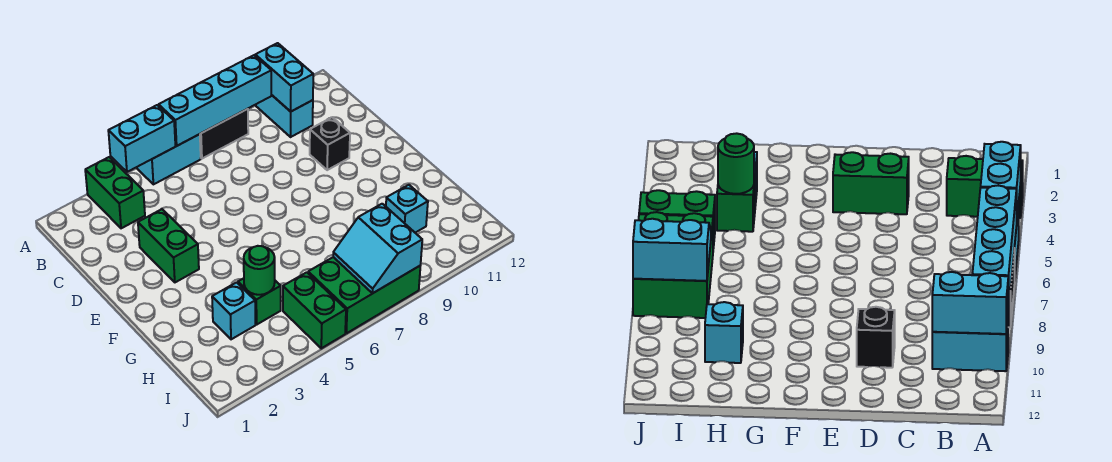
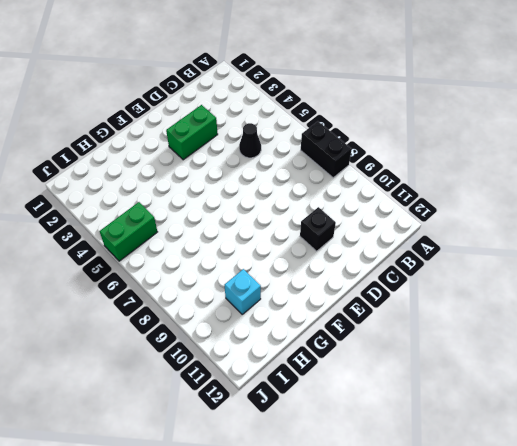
black cone C5 level 1 -> none
none -> green brick A3:B3 level 1
none -> cyan brick A5:A6 level 1
none -> cyan brick A10:B10 level 1

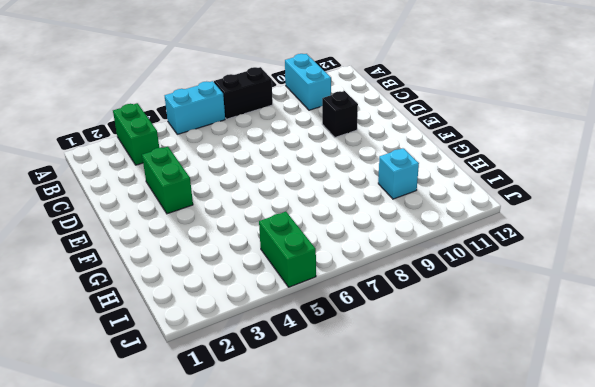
none -> cyan brick H3 level 1
none -> green brick H4 level 1
none -> green brick I6:J8 level 1

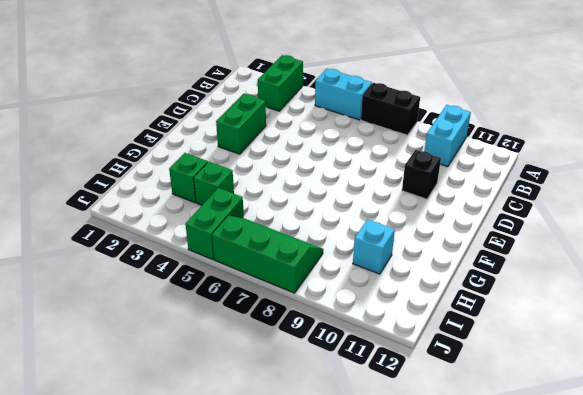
green brick H3 level 1 -> cyan brick H3 level 1
green slope I6:J8 level 1 top J -> green brick I6:J8 level 1
none -> cyan brick A4:A5 level 2
none -> cyan brick A6:A9 level 2
none -> cyan brick A10:B10 level 2

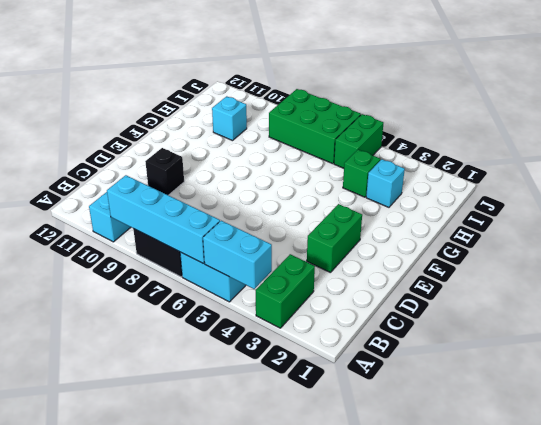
none -> cyan brick A10:B10 level 2
none -> green round brick H4 level 2
none -> cyan slope I7:J8 level 2 top 8

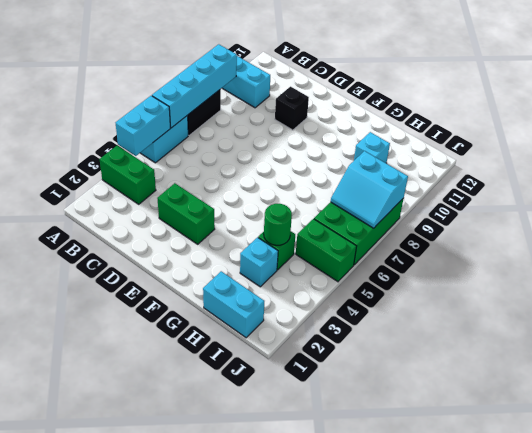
cyan brick H1:I1 level 1 -> cyan brick A10:B10 level 2

